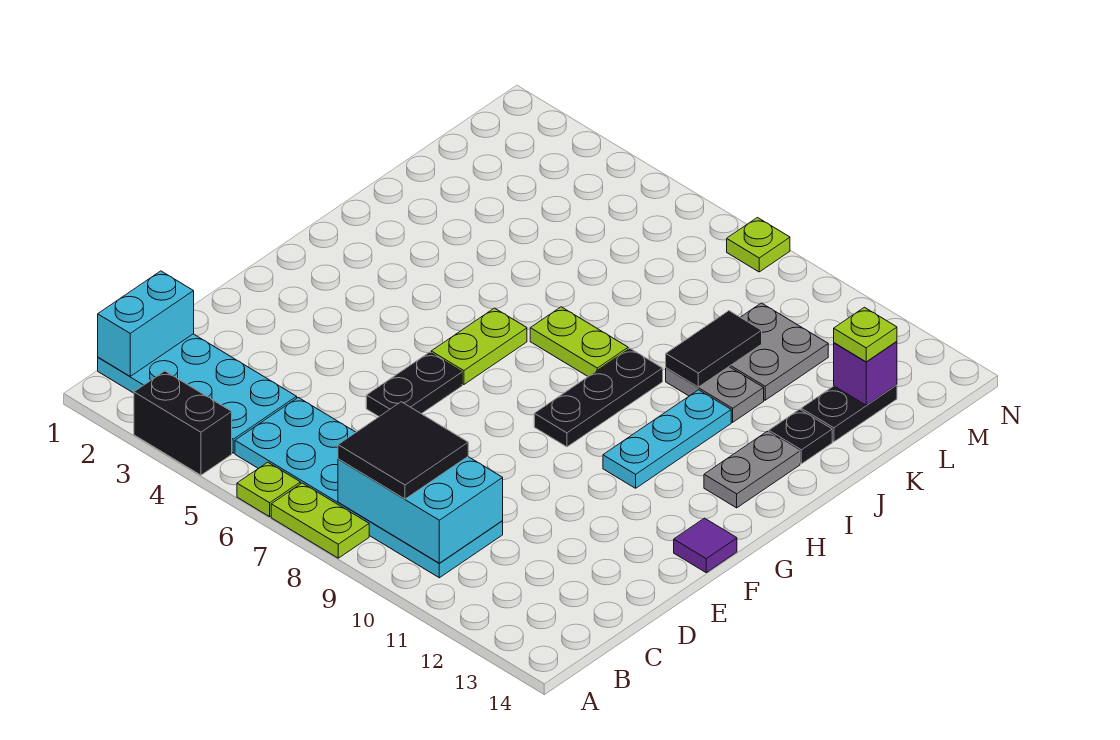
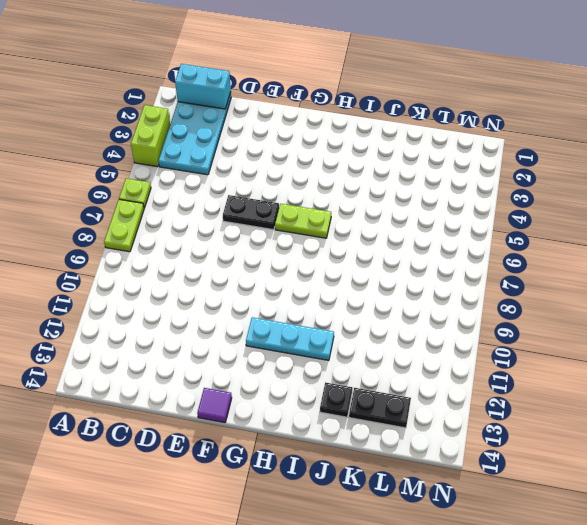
lime brick A3:A4 level 1 -> black brick A3:A4 level 1
none -> cyan plate B5:C10 level 1
none -> black plate G9:I9 level 1
none -> grey plate H13:I13 level 1

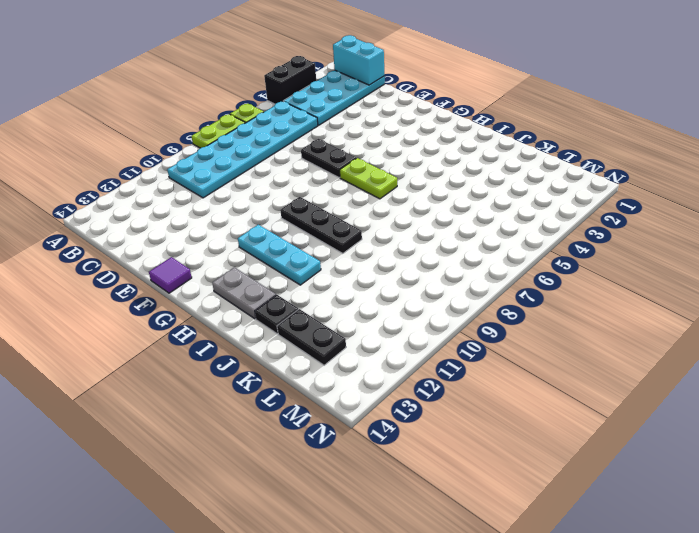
none -> lime plate I7:I8 level 1
none -> grey plate J10:J11 level 1
none -> grey plate K10:L11 level 1

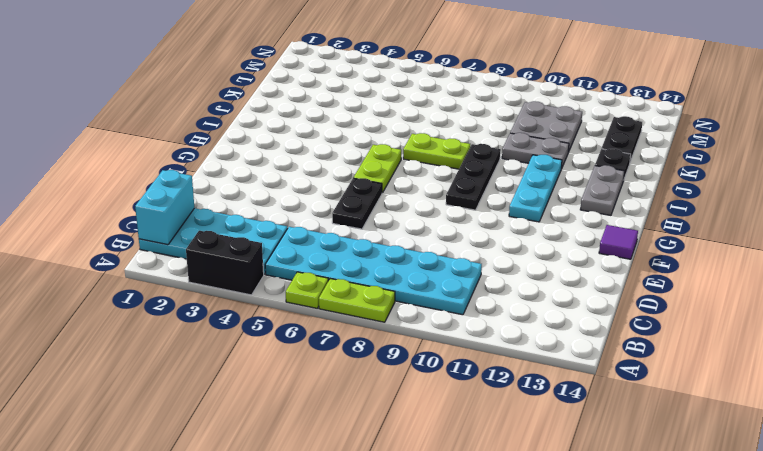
none -> lime plate N8 level 1
none -> cyan brick B8:C10 level 2
none -> black tile J10:K10 level 2

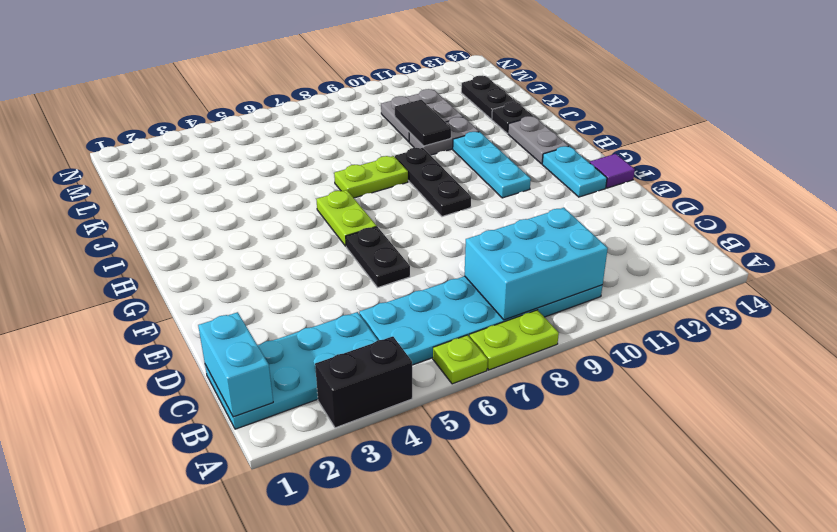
cyan plate F13:G13 level 1 -> none
none -> lime plate N8 level 1
none -> purple brick L13 level 2
none -> black tile B8:C9 level 3

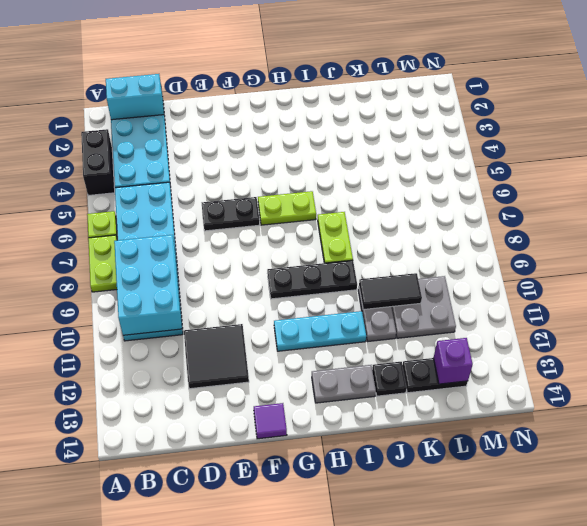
black tile D11:E12 level 1 -> black tile B8:C9 level 3
none -> lime plate N8 level 1
none -> lime plate L13 level 3

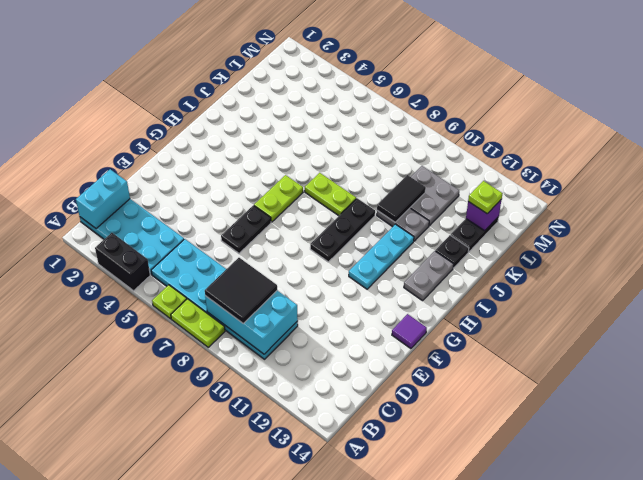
none -> lime plate N8 level 1

